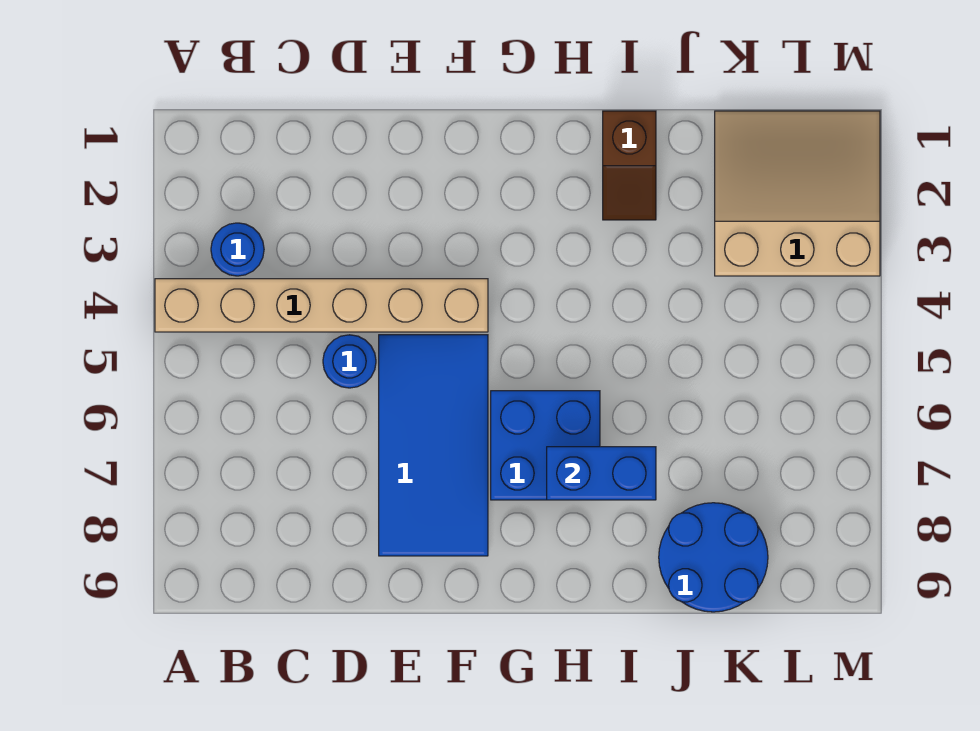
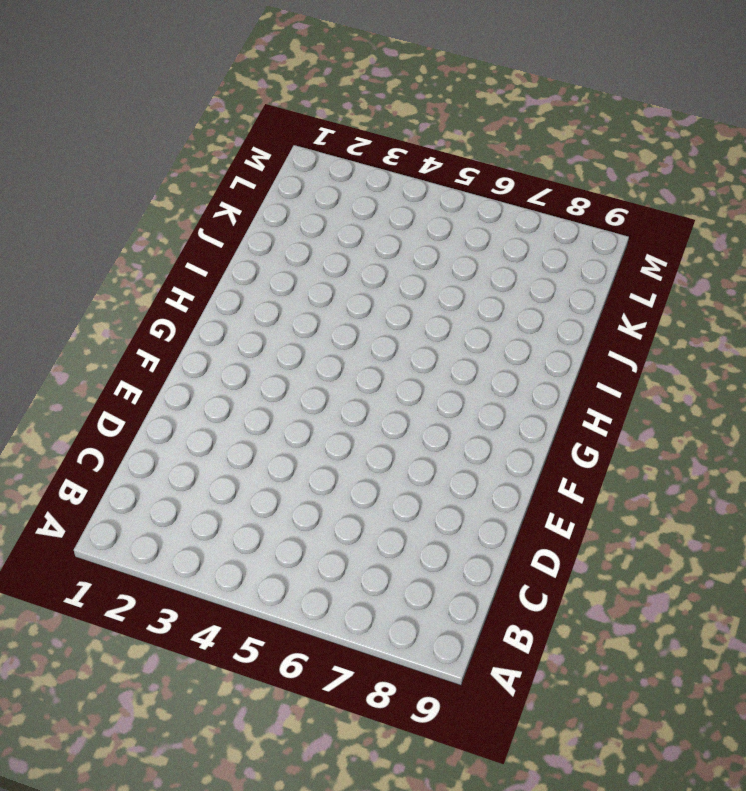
none -> tan brick A4:F4 level 1
none -> blue round brick B3 level 1

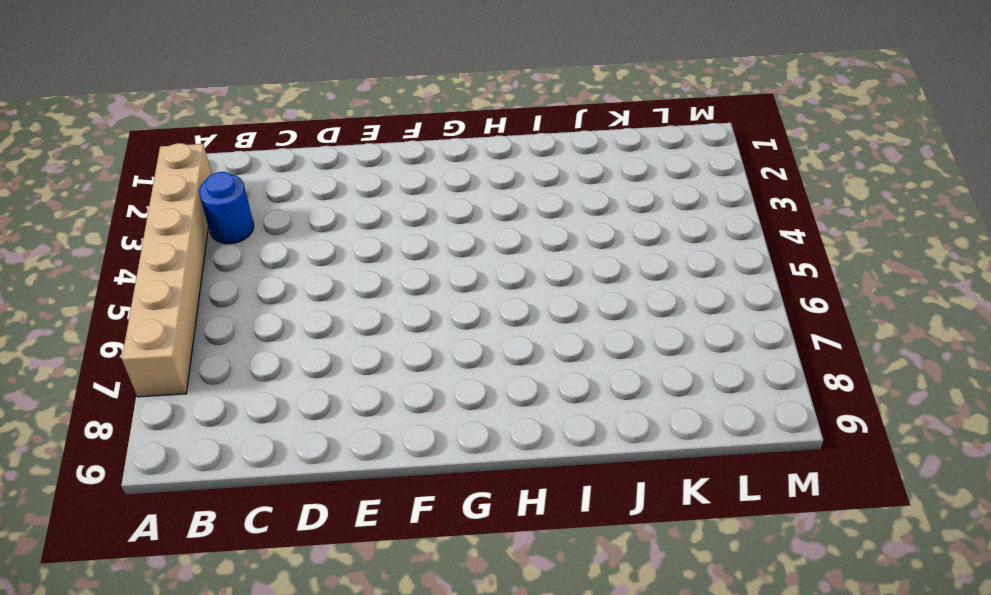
tan brick A2:A7 level 1 -> tan brick A4:F4 level 1
none -> blue round brick D5 level 1
none -> blue tile E5:F8 level 1

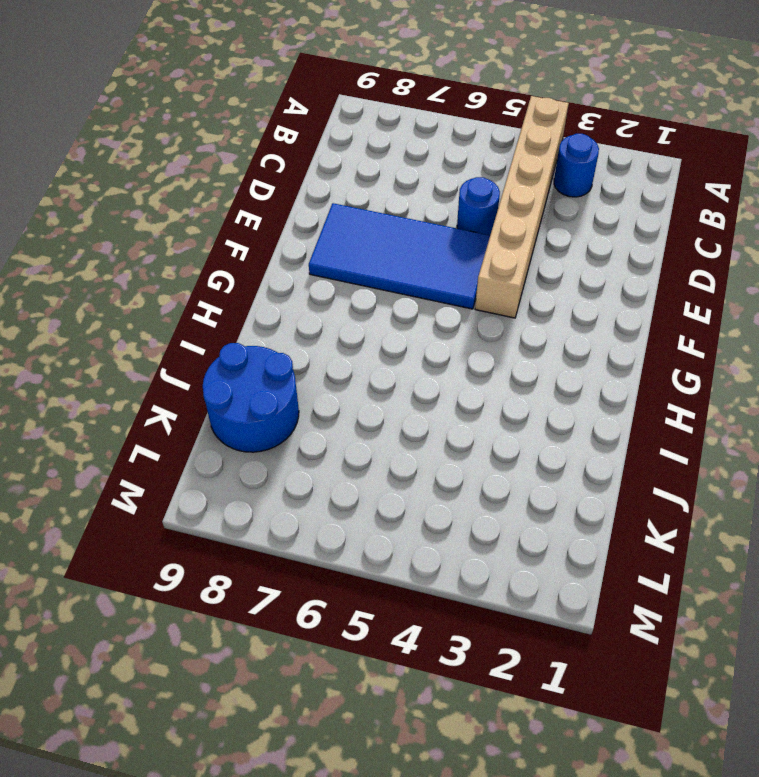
none -> blue brick G6:H7 level 1
none -> brown slope I1:I2 level 1 top 1

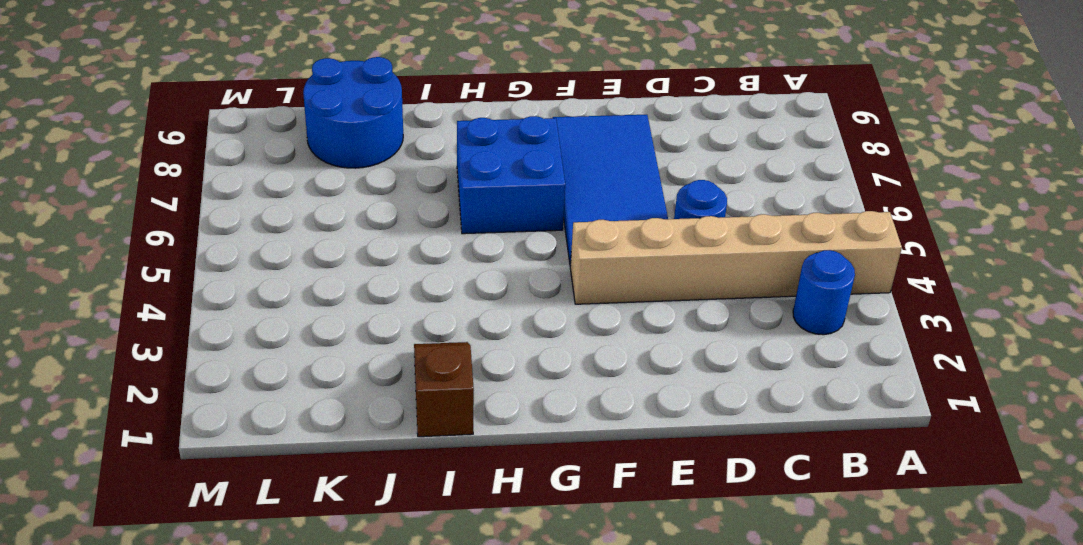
none -> tan slope K1:M3 level 1 top 3
none -> blue brick H7:I7 level 2

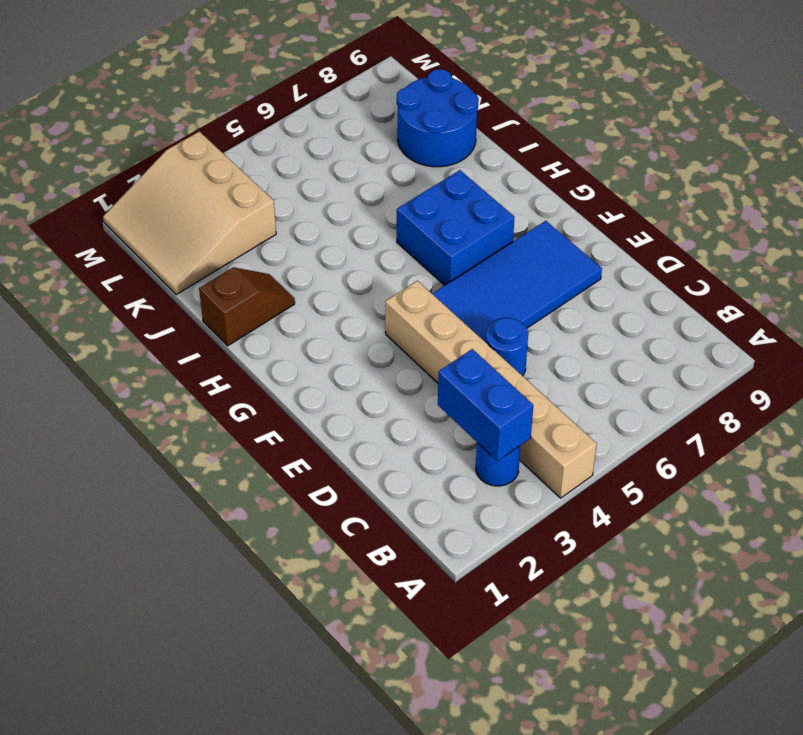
blue brick B3:C3 level 2 -> blue brick H7:I7 level 2

